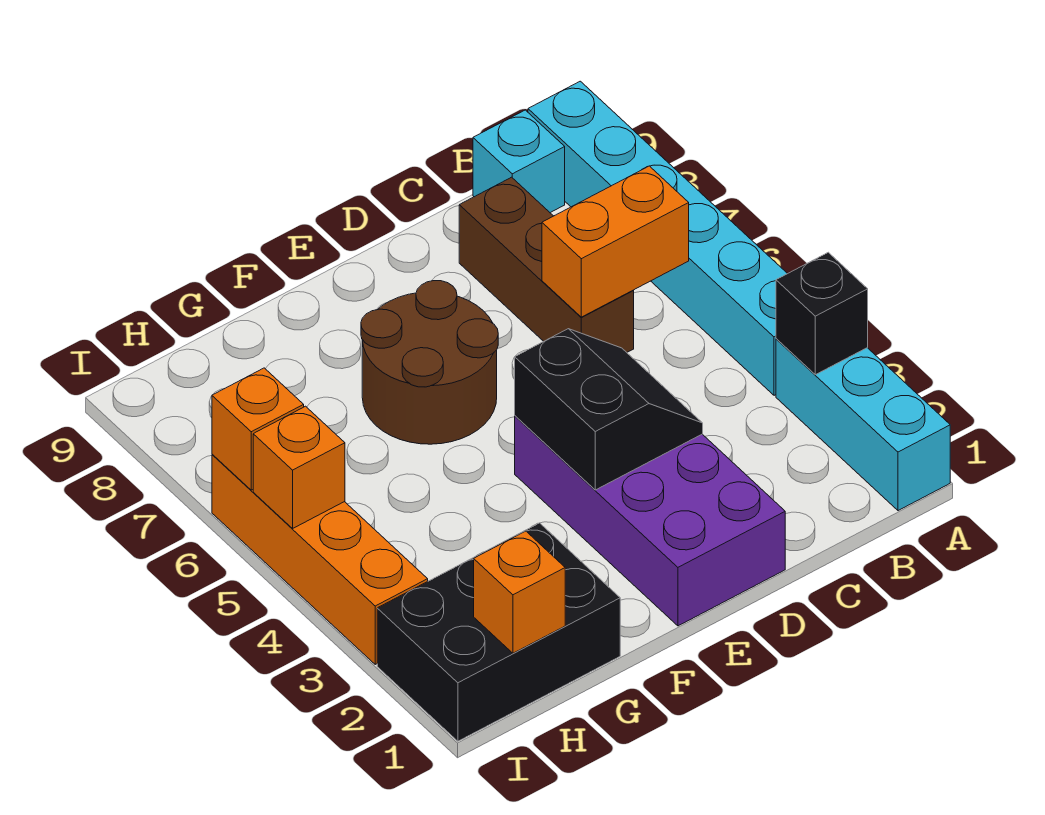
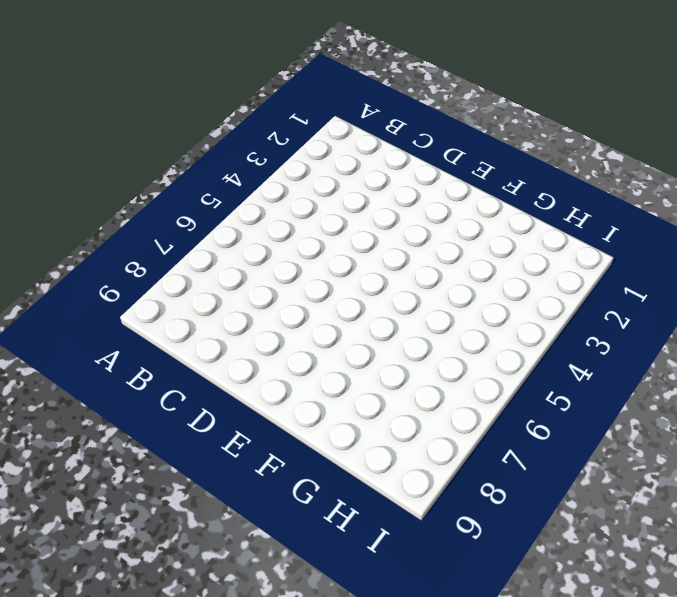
none -> cyan brick A1:A3 level 1
none -> cyan brick A4:A9 level 1
none -> cyan brick B9 level 1

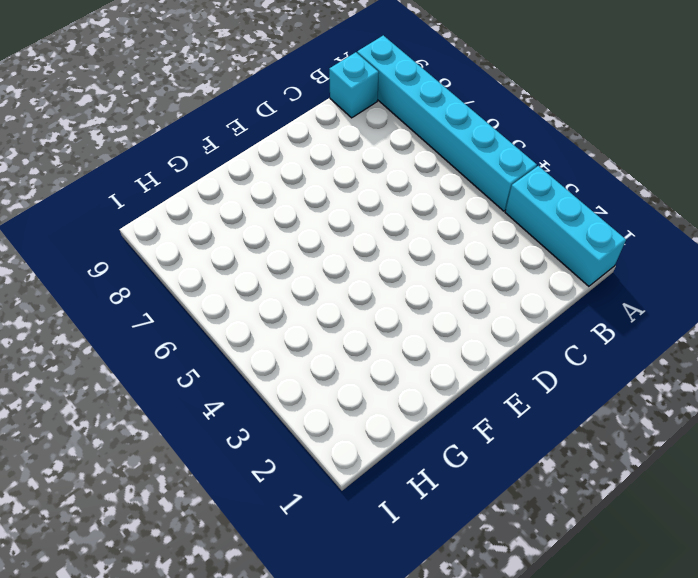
none -> brown brick C6:C8 level 1
none -> purple brick D1:E4 level 1
none -> brown round brick E6:F7 level 1

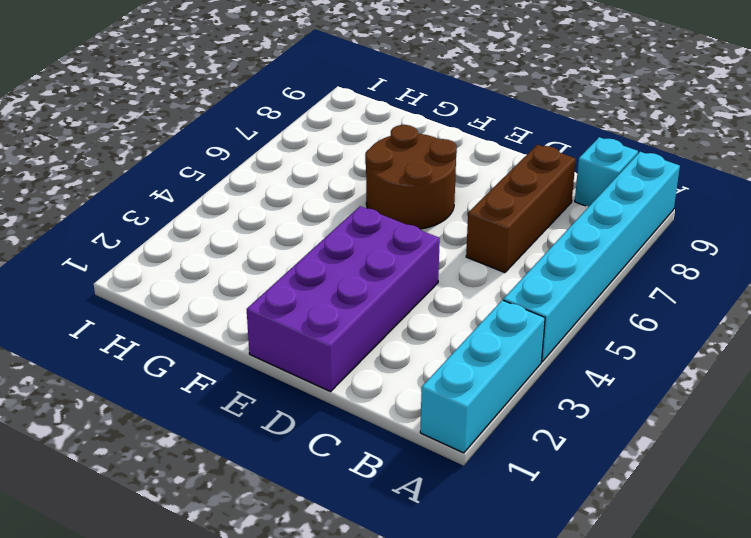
none -> black brick G1:I2 level 1
none -> orange brick I3:I6 level 1
none -> black brick A3 level 2

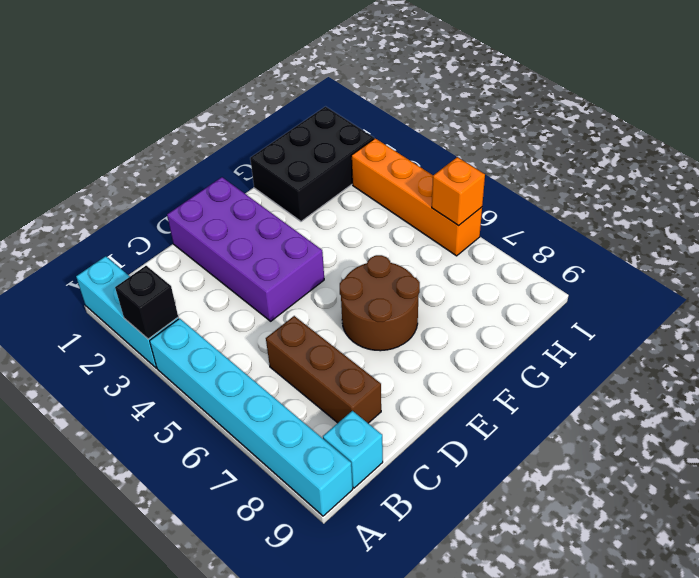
none -> orange brick B6:C6 level 2
none -> black slope D3:E4 level 2 top E
none -> orange brick H1 level 2

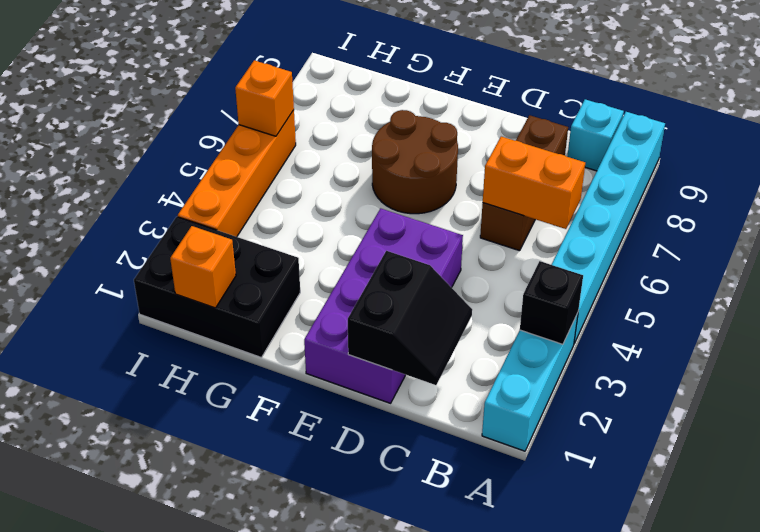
black slope C1:D2 level 2 top D -> black slope D3:E4 level 2 top E
none -> orange brick I5 level 2

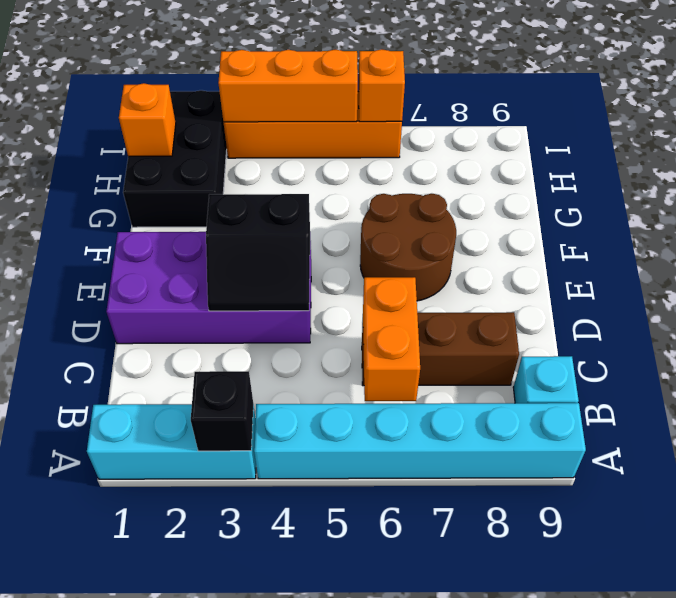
orange brick I3:I5 level 2 -> orange brick I5 level 2

